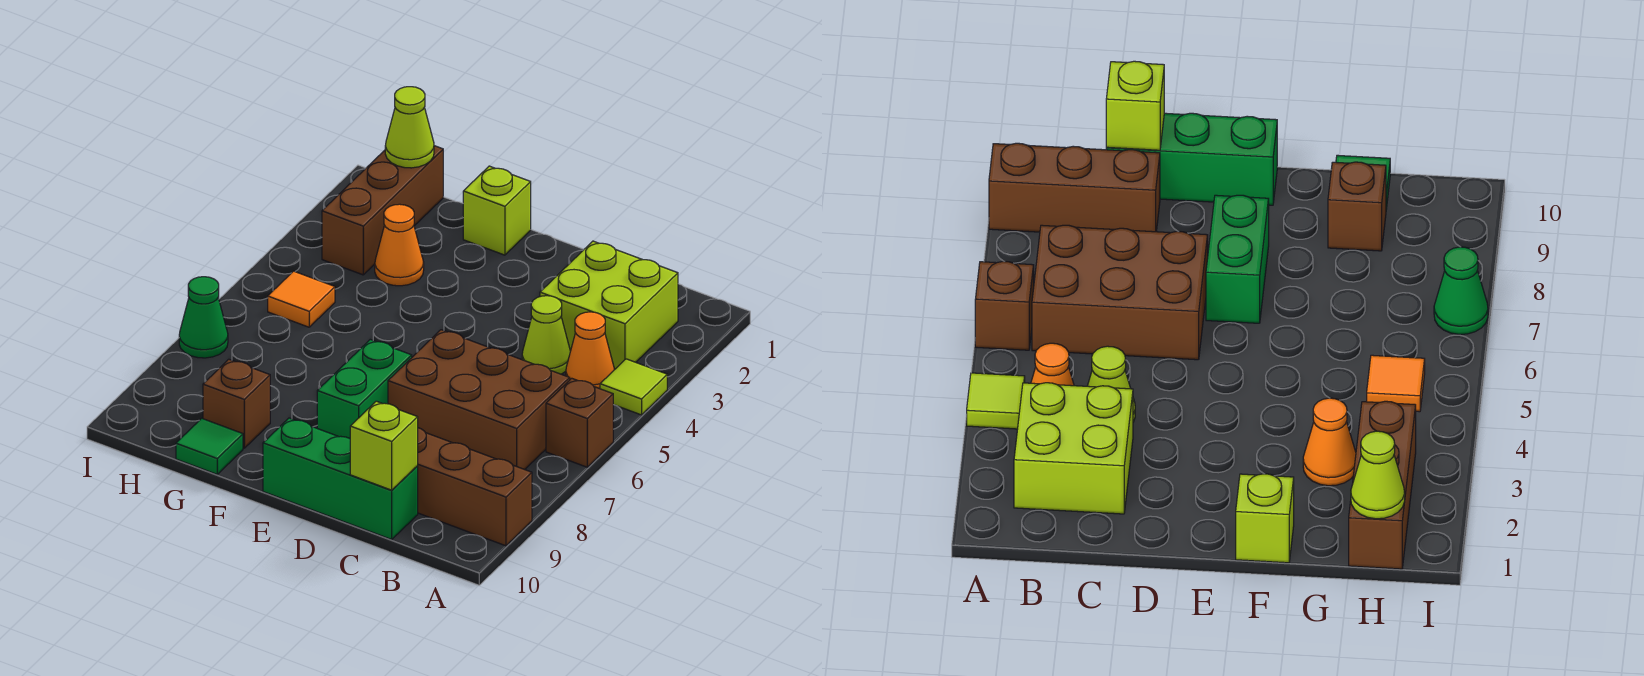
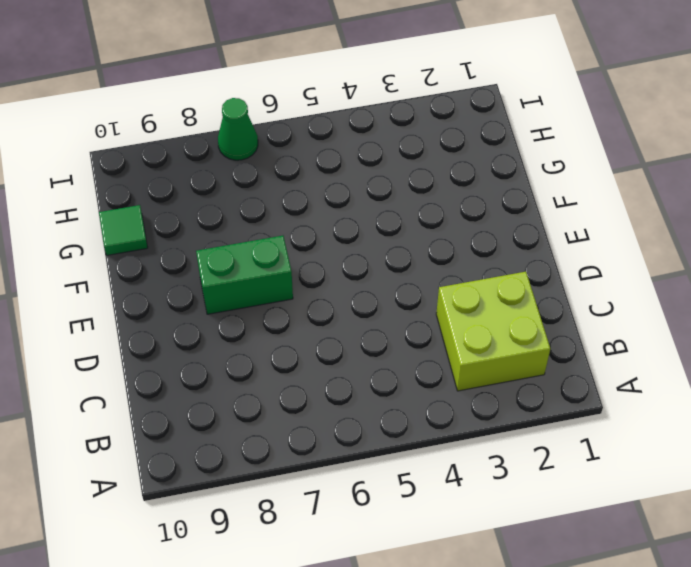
none -> lime tile A4 level 1
none -> brown brick A6 level 1
none -> brown brick A9:C9 level 1

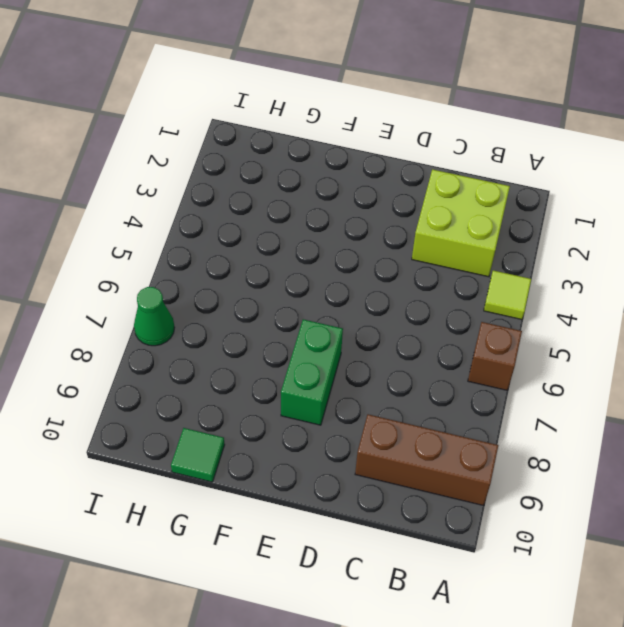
none -> orange cone B4 level 1
none -> brown brick B6:D7 level 1
none -> lime cone C4 level 1

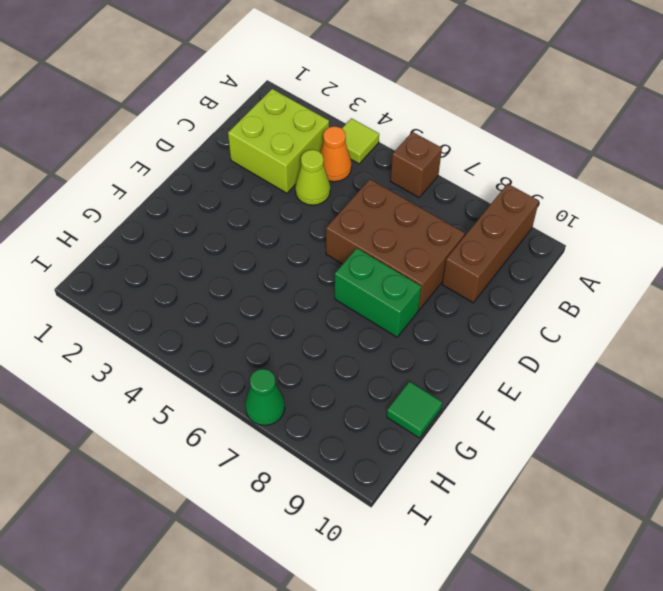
brown brick C6:D8 level 1 -> brown brick B6:D7 level 1
none -> green brick C10:E10 level 1
none -> lime brick F1 level 1
none -> orange cone G3 level 1

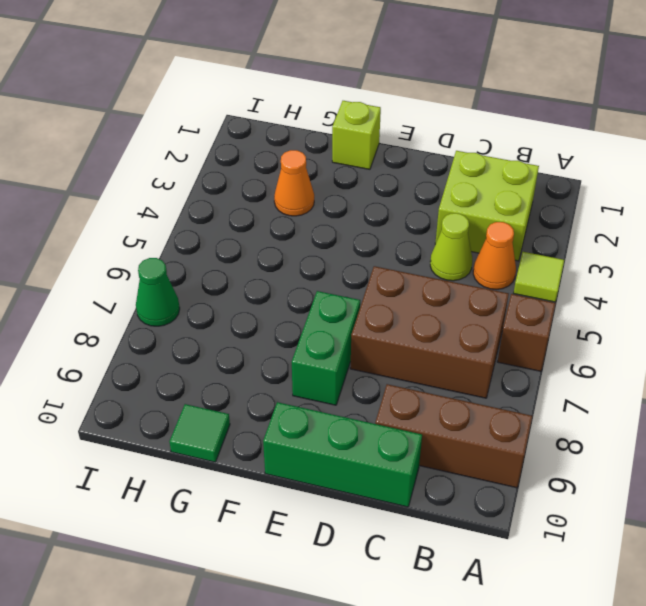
none -> brown brick G9 level 1
none -> brown brick H1:H3 level 1
none -> orange tile H5 level 1

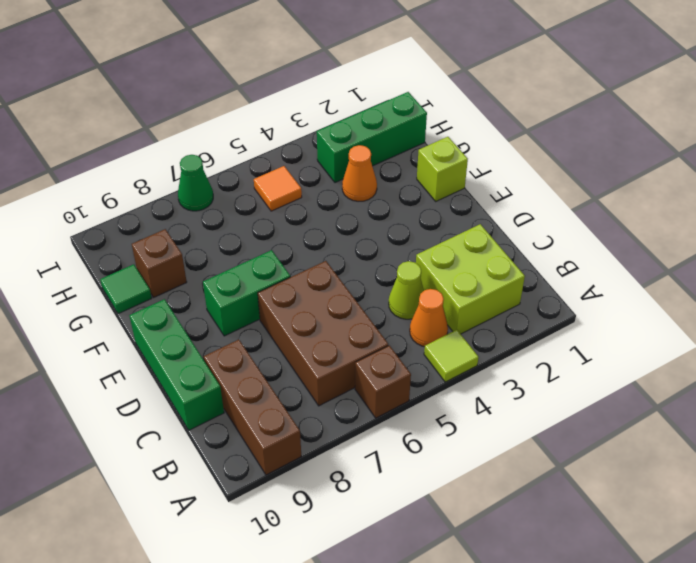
green brick H1:H3 level 1 -> brown brick H1:H3 level 1
none -> lime brick C10 level 2
none -> lime cone H1 level 2

